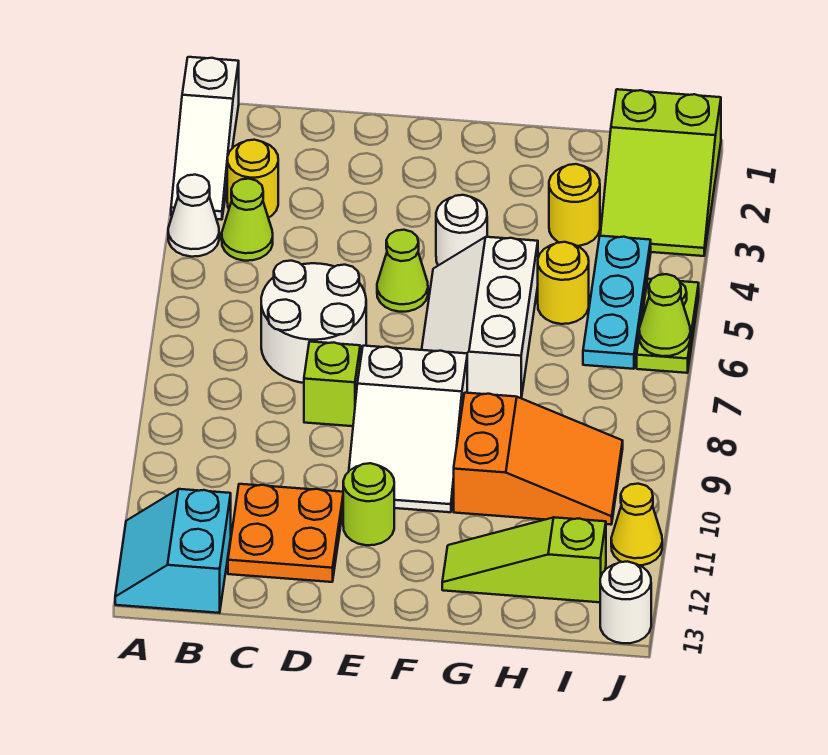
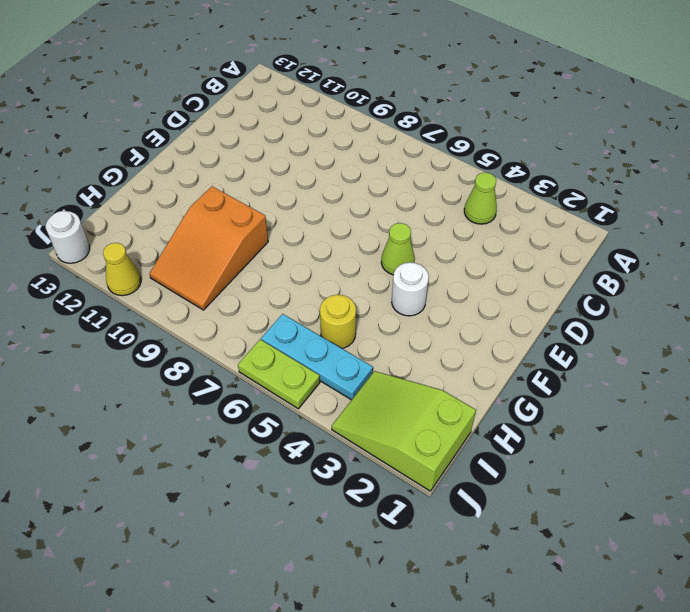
none -> white slope A1:A3 level 1 top 1
none -> white cone A4 level 1
none -> cyan slope A12:B13 level 1 top B

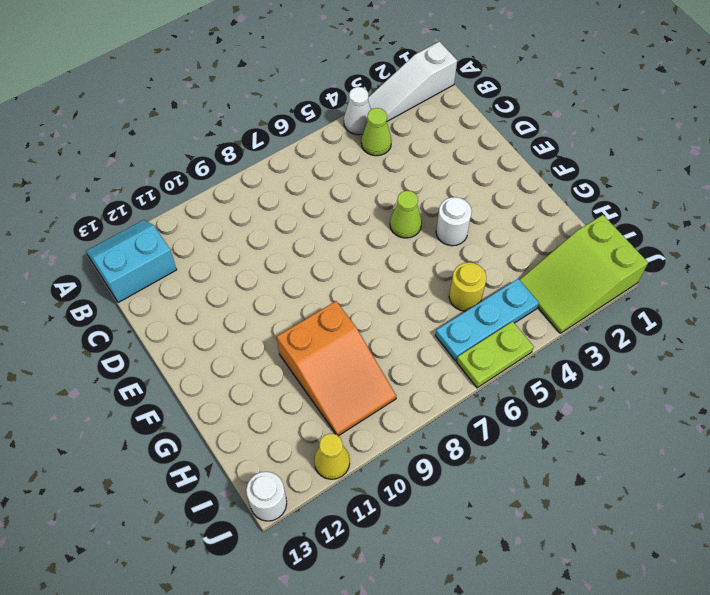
none -> yellow round brick B3 level 1
none -> white round brick C6:D7 level 1
none -> orange plate C11:D12 level 1

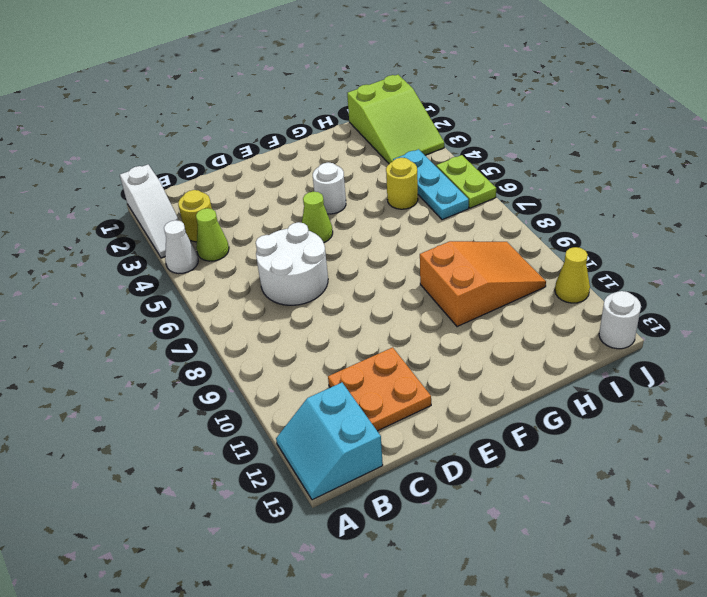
none -> lime brick D8 level 1
none -> white slope E8:F10 level 1 top 8
none -> lime round brick E11 level 1

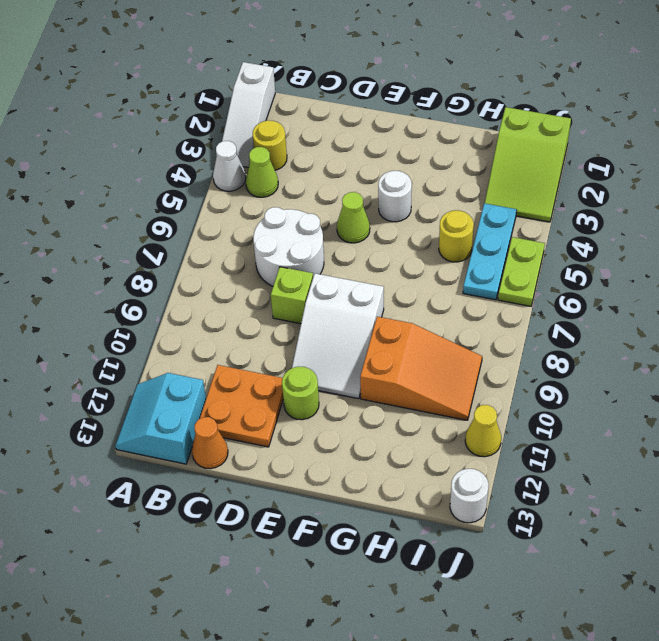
orange cone C13 level 1 -> none
none -> white slope F5:G7 level 1 top G
none -> lime slope G12:I12 level 1 top I
none -> yellow round brick H3 level 1

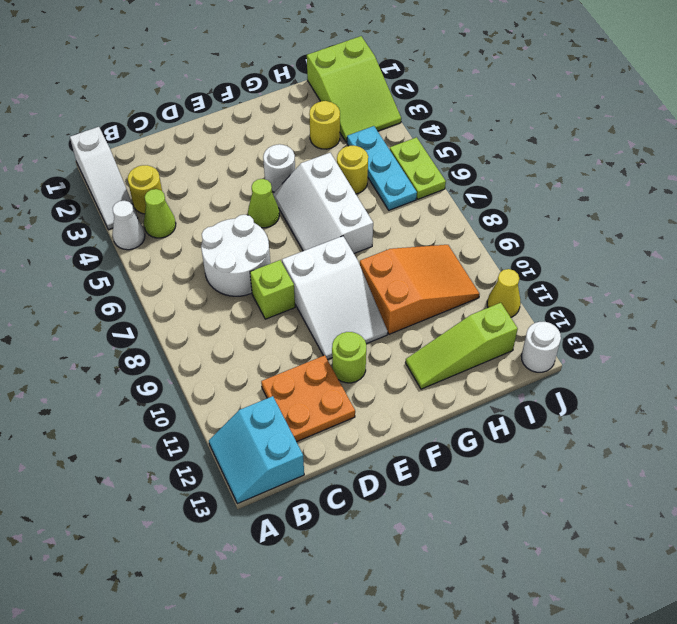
none -> lime cone J6 level 2

